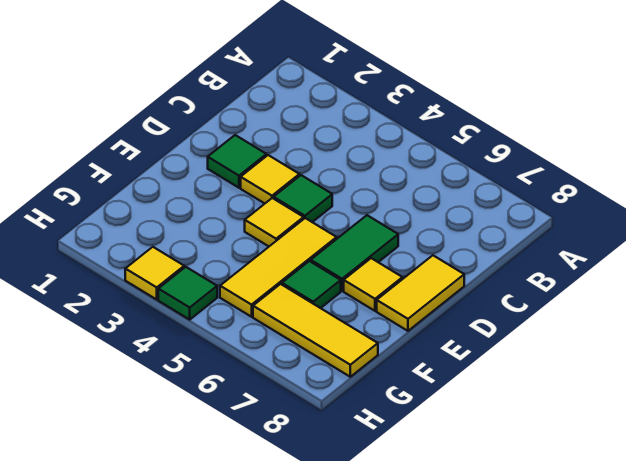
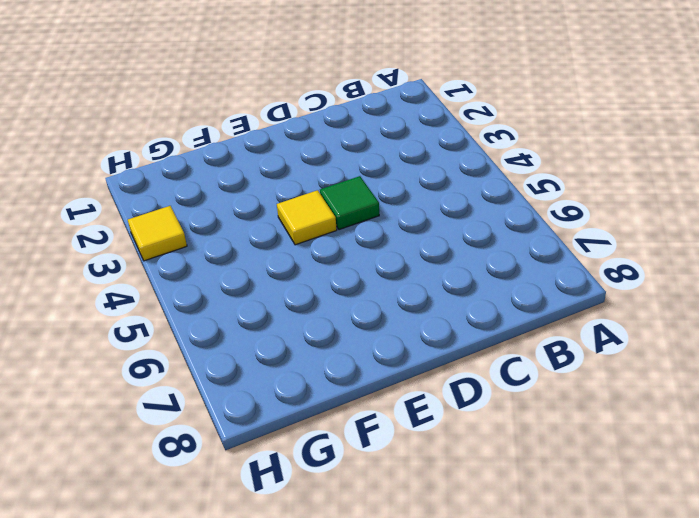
none -> green tile D2 level 1
none -> yellow tile D3 level 1
none -> green tile D6:E6 level 1

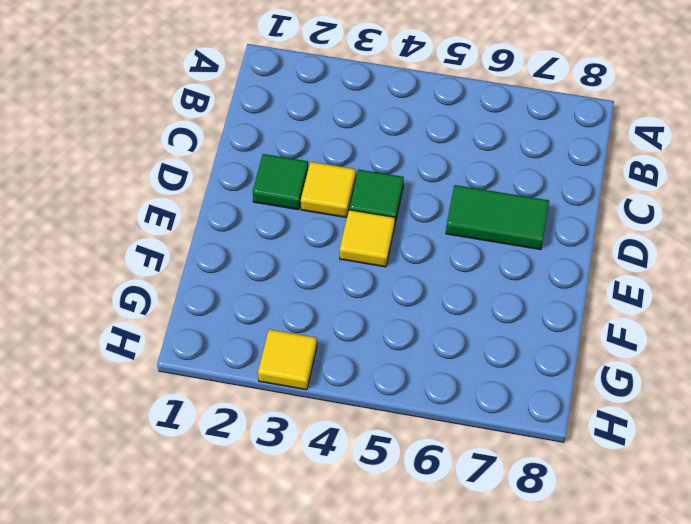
green tile D6:D7 level 1 -> green tile D6:E6 level 1
none -> yellow tile D8:E8 level 1
none -> yellow tile E5:G5 level 1
none -> yellow tile E7 level 1

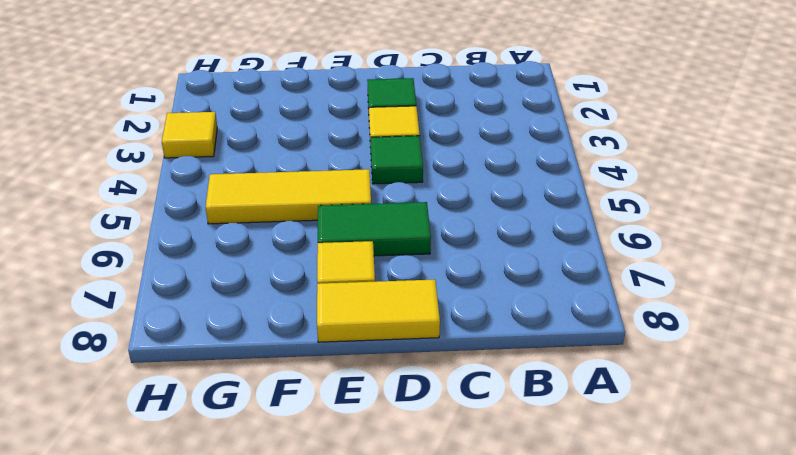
none -> yellow tile E4 level 1
none -> green tile F6 level 1
none -> yellow tile G6:G8 level 1

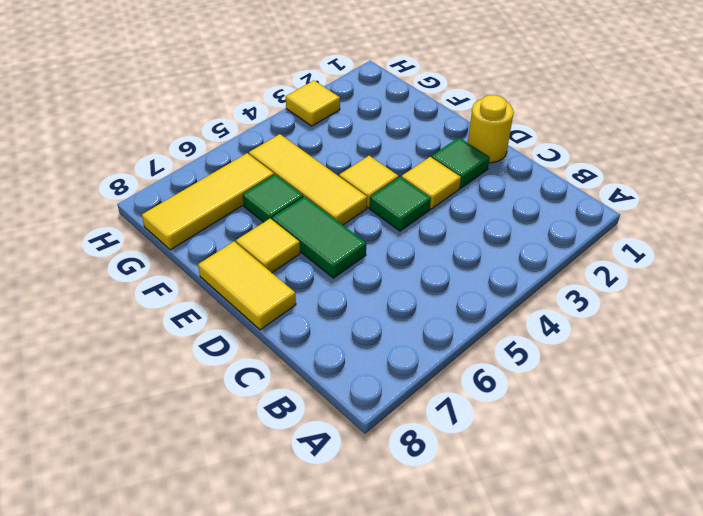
yellow round brick D1 level 1 -> none
none -> green tile H4 level 1

